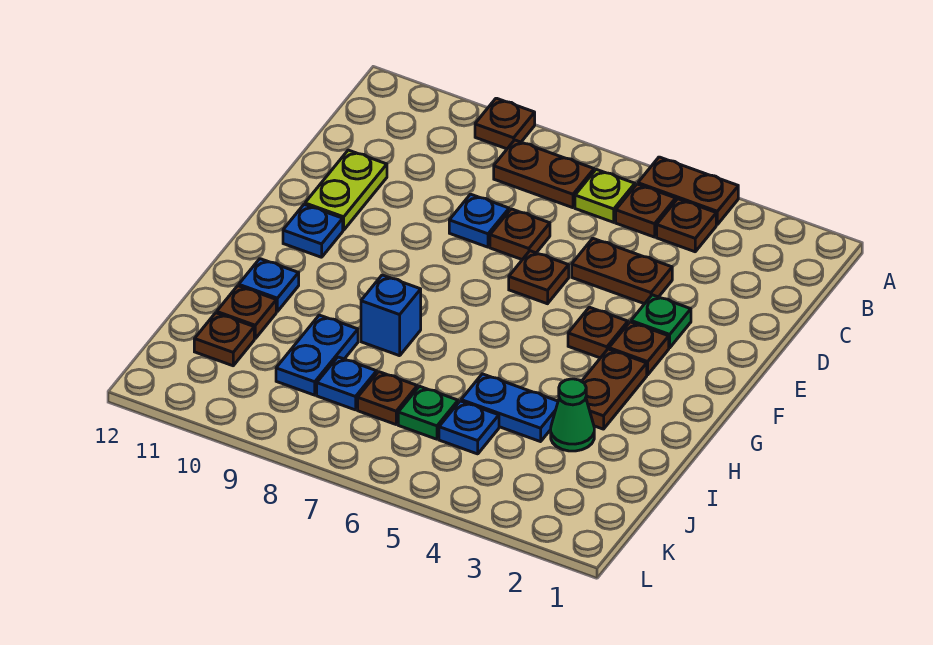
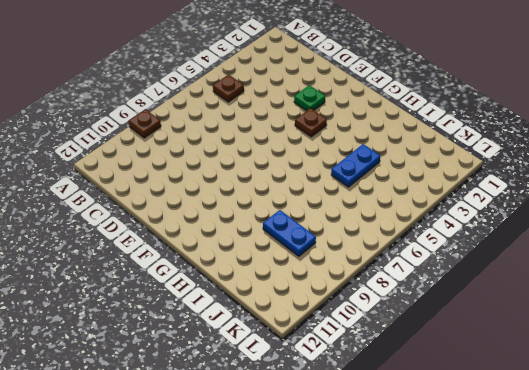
none -> brown plate A4:A5 level 1
none -> brown plate B4 level 1
none -> lime plate B6 level 1

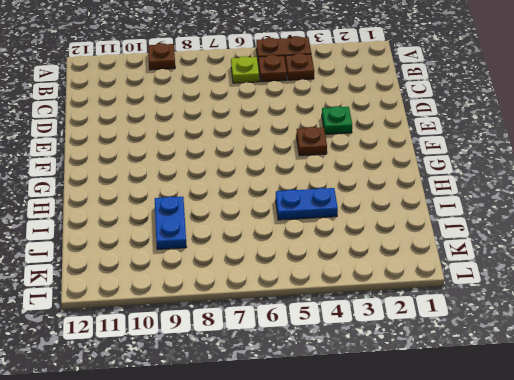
none -> brown plate B7:B8 level 1
none -> brown plate D4:D5 level 1
none -> brown plate D7 level 1

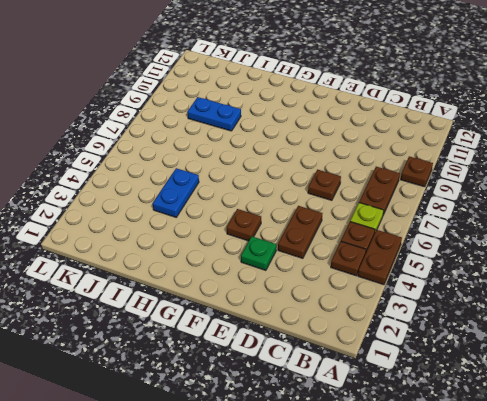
none -> blue plate D8 level 1
none -> lime plate D11:E11 level 1
none -> brown plate E6 level 1

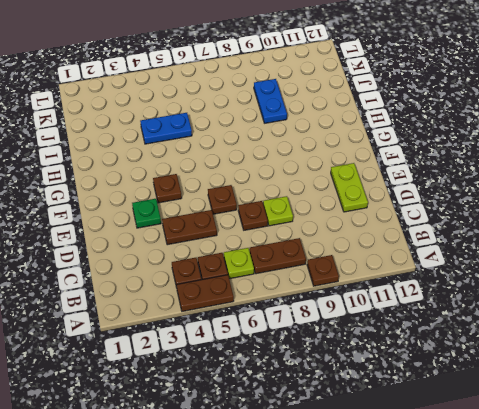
lime plate D8 level 1 -> blue plate D8 level 1
none -> brown plate F3 level 1
none -> blue plate F11 level 1
none -> brown plate G3:H3 level 1

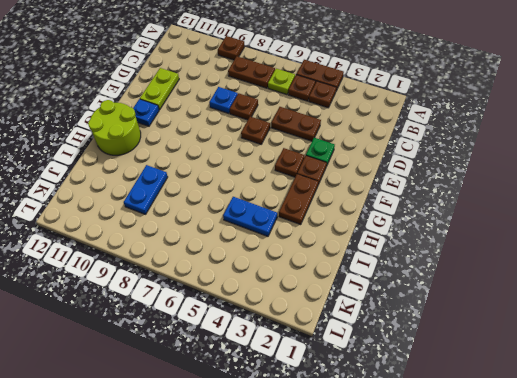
lime round brick G11:H12 level 1 -> blue plate H11 level 1
none -> blue brick H8 level 1
none -> green cone I3 level 1
none -> brown plate I11 level 1

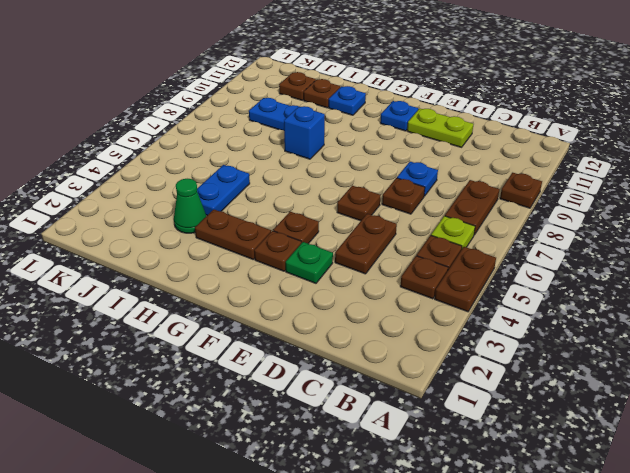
none -> blue plate J5 level 1
none -> green plate J6 level 1
none -> brown plate J7 level 1

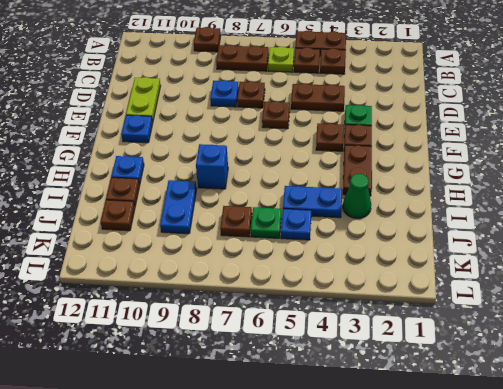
none -> blue plate J8 level 1

